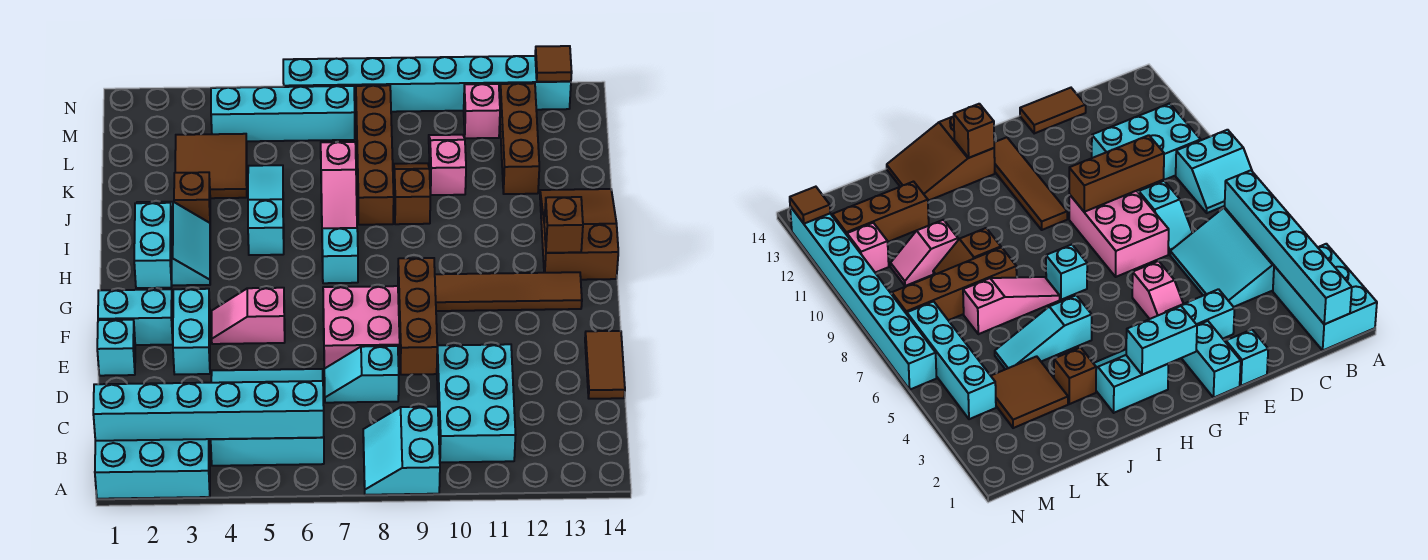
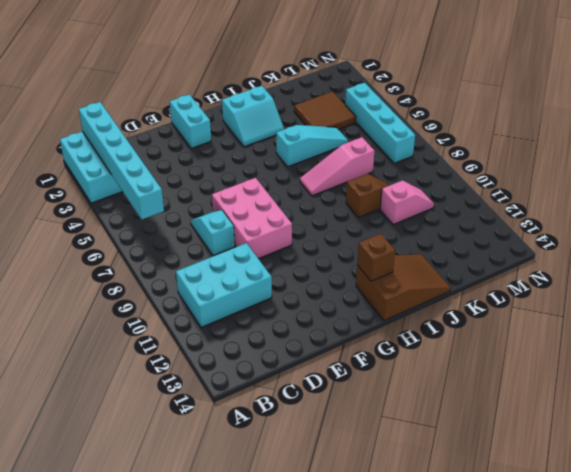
none -> cyan slope A8:B9 level 1 top 9
none -> cyan slope B4:D6 level 1 top B
none -> brown tile D14:E14 level 1
none -> cyan brick E1 level 1

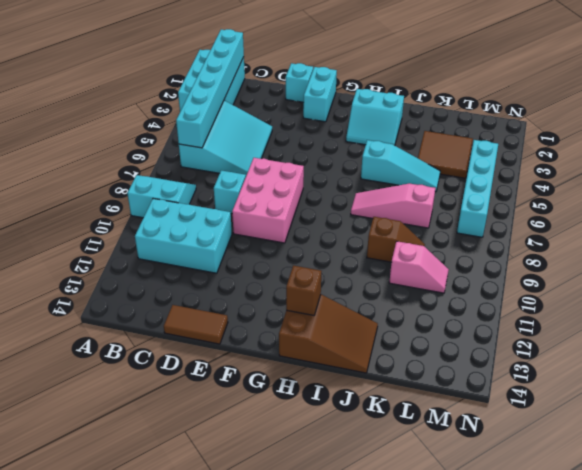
none -> cyan brick E3:F3 level 1
none -> pink slope F4:F5 level 1 top 5
none -> brown tile G10:G13 level 1
none -> cyan brick H7 level 1

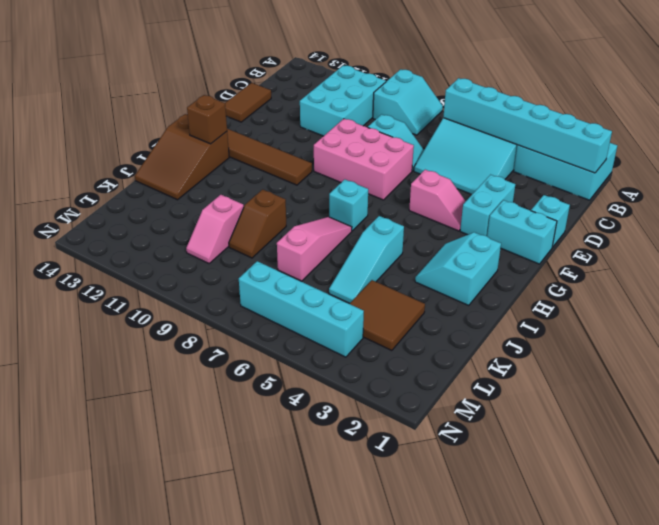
none -> brown brick J3 level 1
none -> brown brick J8:M8 level 1
none -> brown brick K12:M12 level 1
none -> pink brick M11 level 1

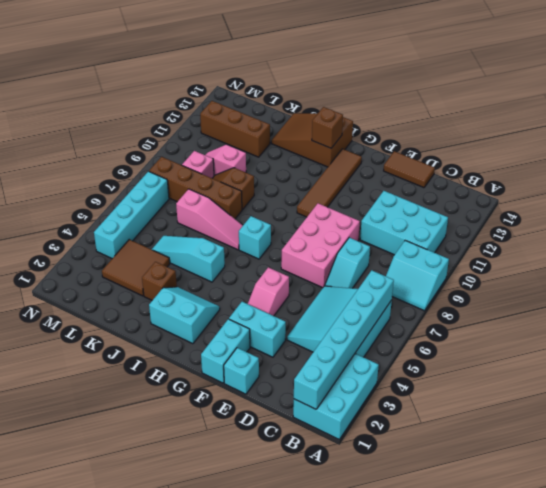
pink brick L9 level 1 -> pink brick M11 level 1
none -> cyan brick N6:N13 level 1
none -> brown brick D9:F9 level 2
none -> cyan brick G2:H2 level 2
none -> brown tile N13 level 2

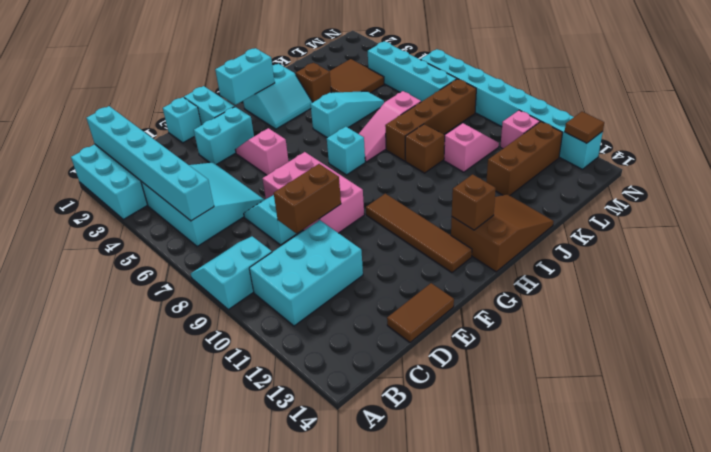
brown brick D9:E9 level 2 -> brown brick D9:F9 level 2

